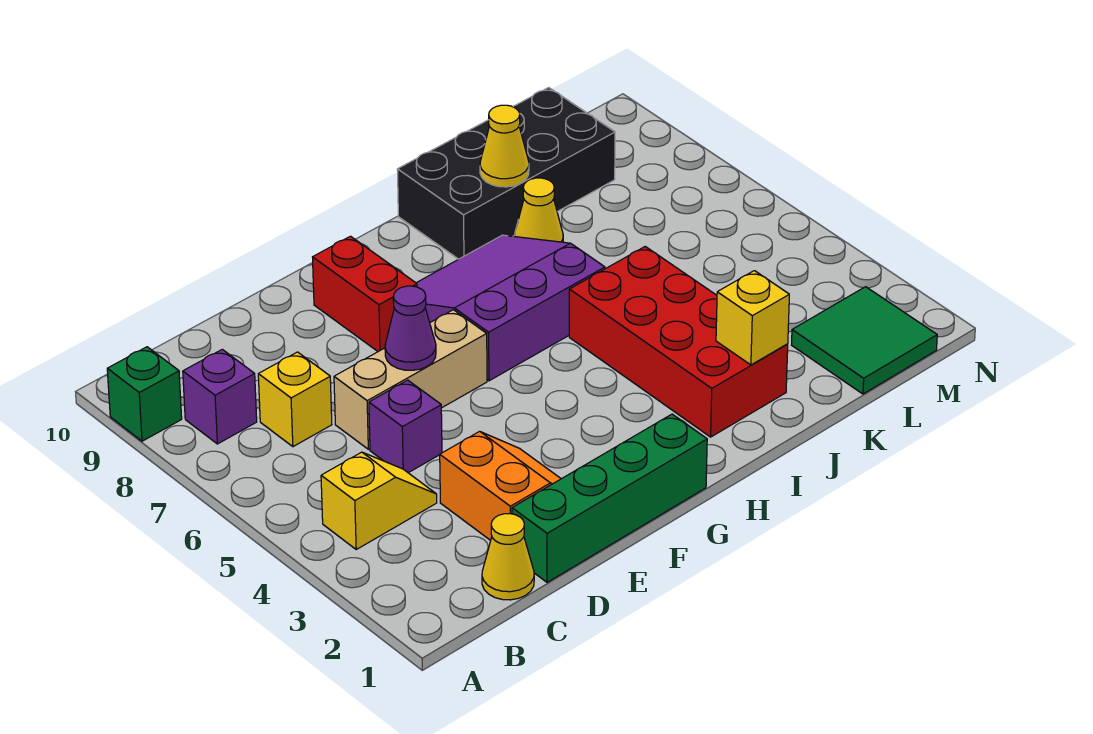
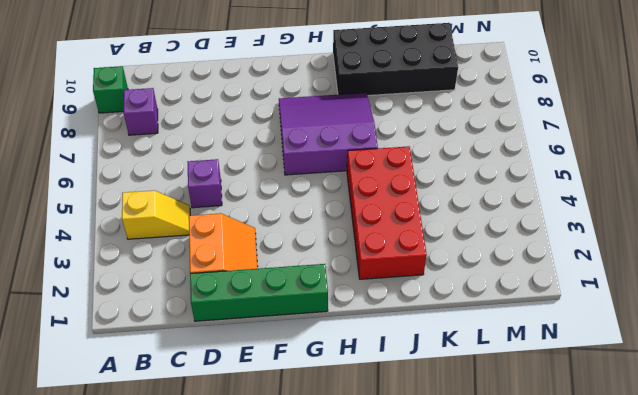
none -> yellow cone C1 level 1
none -> yellow brick C7 level 1
none -> tan brick D6:F6 level 1

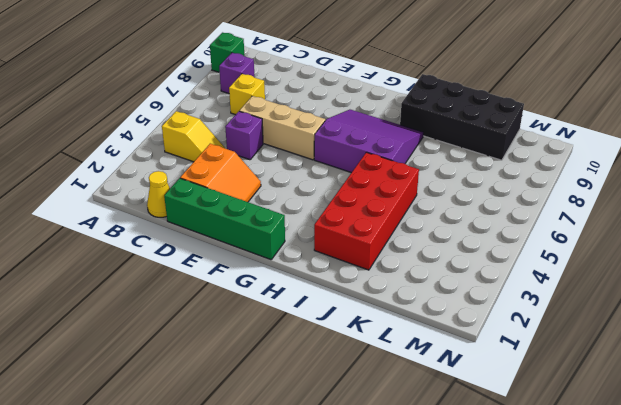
none -> red brick F8:F9 level 1
none -> yellow cone J8 level 1
none -> green tile L1:M2 level 1

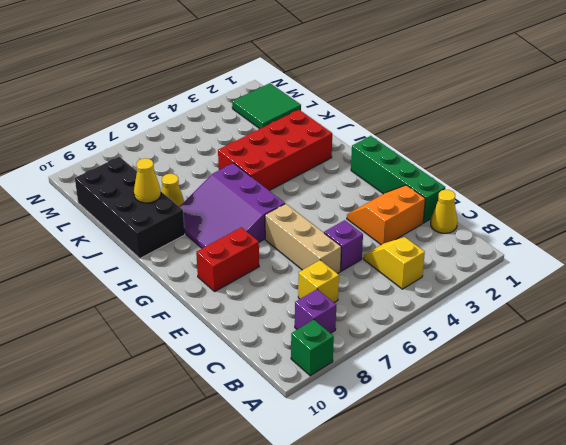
none -> purple cone E6 level 2
none -> yellow brick J2 level 2

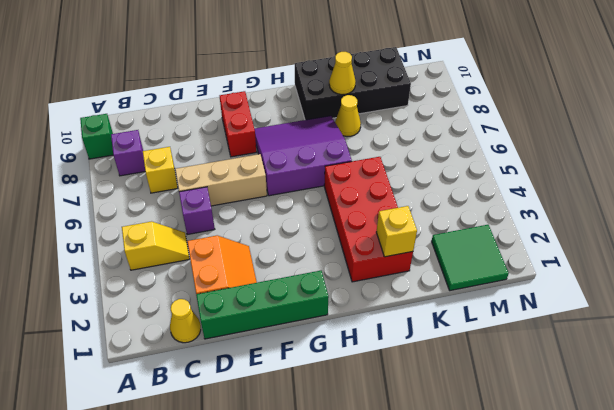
none -> purple cone E6 level 2

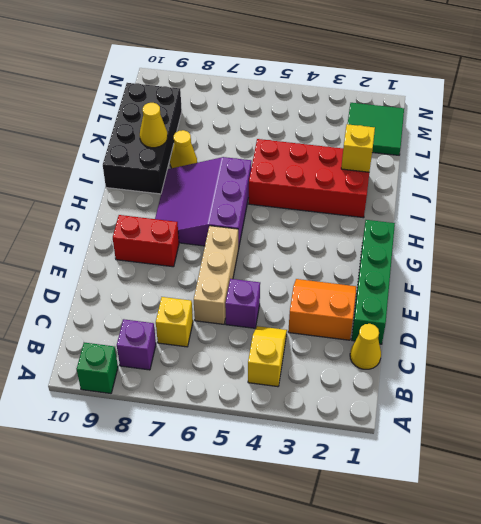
none -> purple cone E6 level 2

